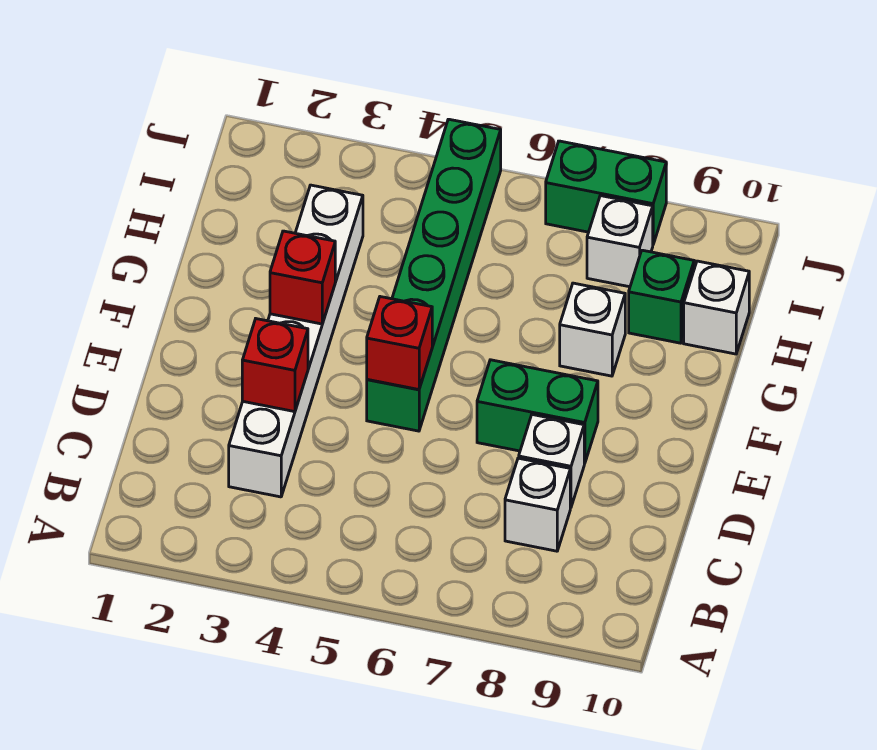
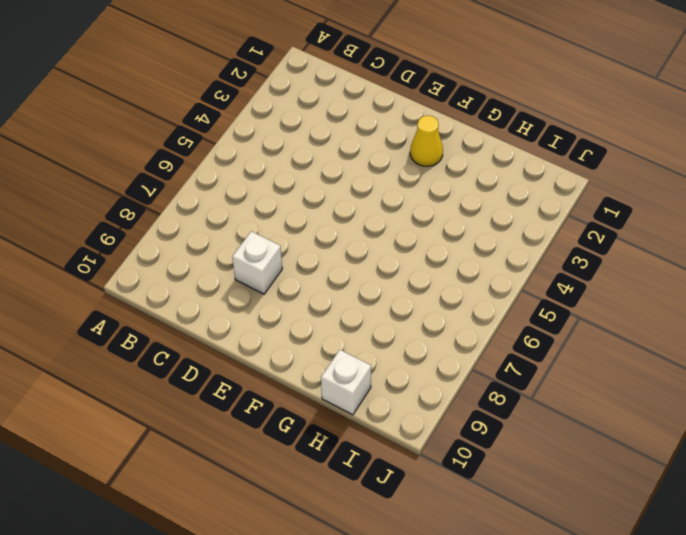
yellow cone F2 level 1 -> none
none -> white brick C3:H3 level 1
none -> white brick C8 level 1
none -> green brick E5:J5 level 1

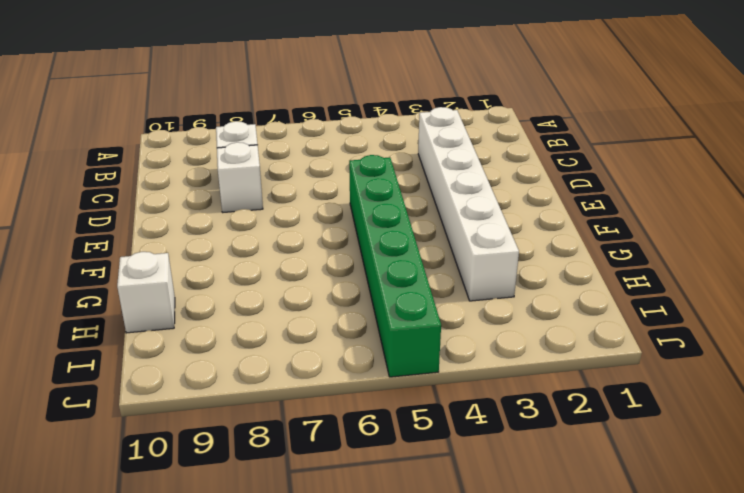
none -> green brick E7:E8 level 1
none -> white brick G8 level 1
none -> green brick H9 level 1

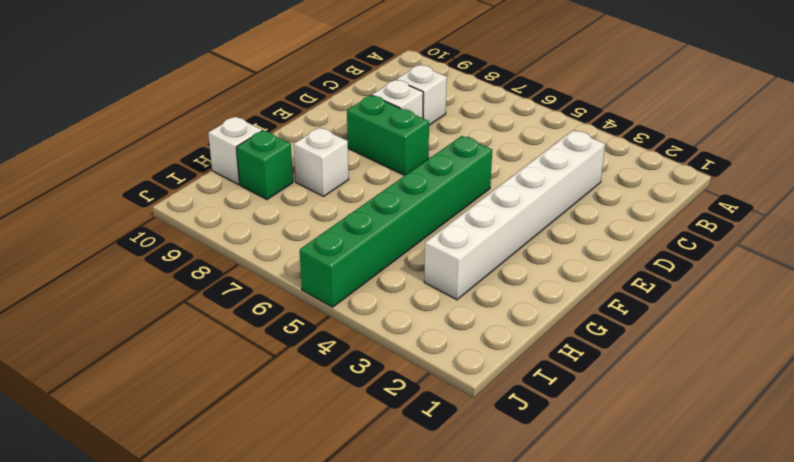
none -> white brick I8 level 1
none -> green brick J7:J8 level 1
none -> red brick D3 level 2

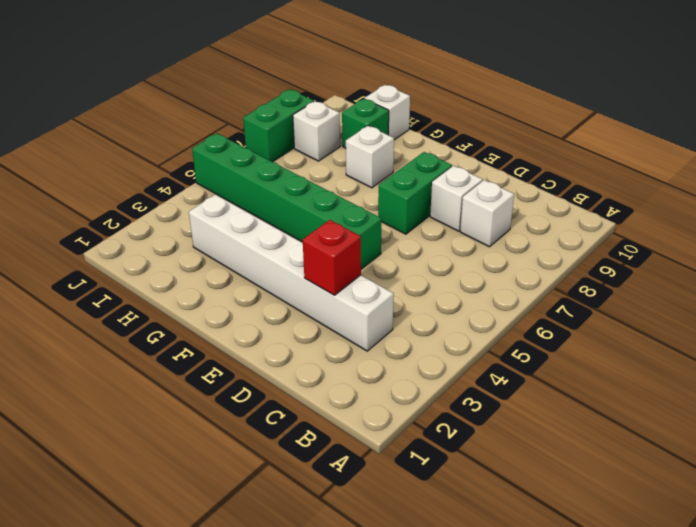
none -> red brick E5 level 2
none -> red brick F3 level 2

